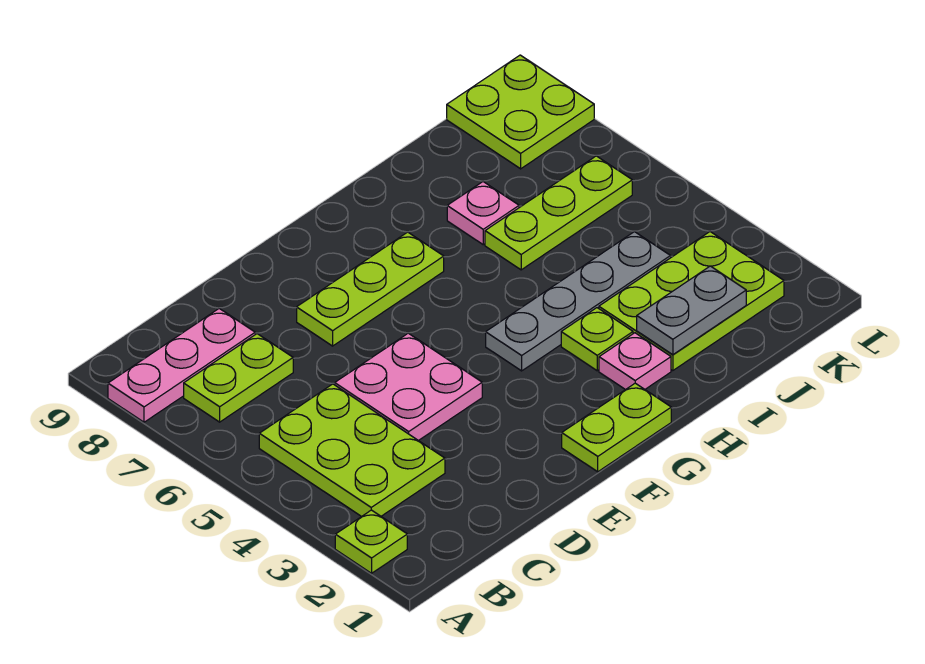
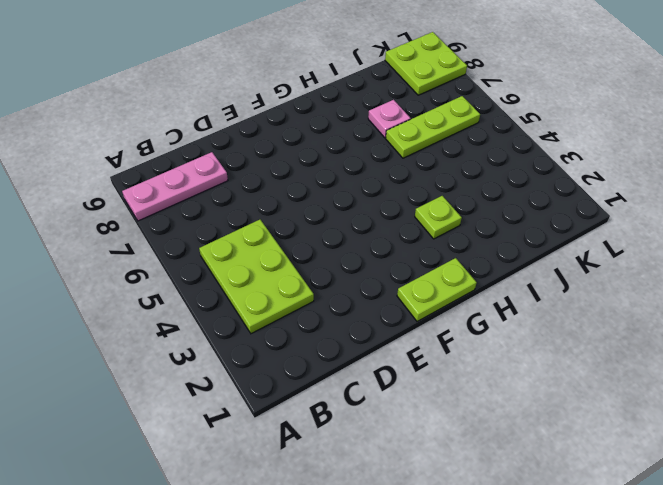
none -> lime plate A2 level 1
none -> lime plate B7:C7 level 1
none -> pink plate D4:E5 level 1

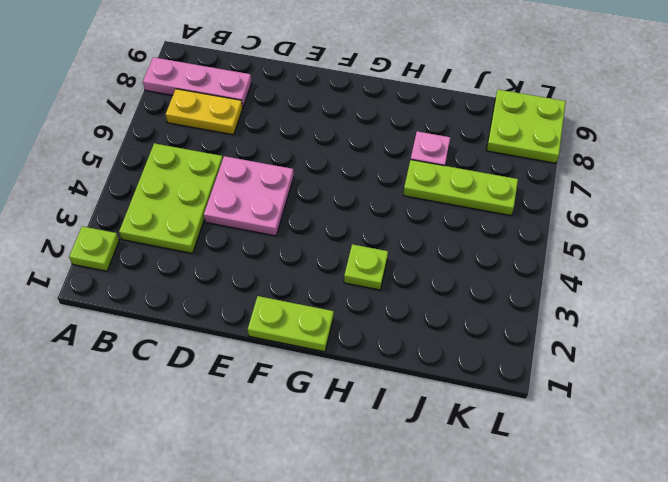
yellow plate B7:C7 level 1 -> lime plate B7:C7 level 1
none -> lime plate E7:G7 level 1
none -> grey plate G4:J4 level 1
none -> pink plate H2 level 1

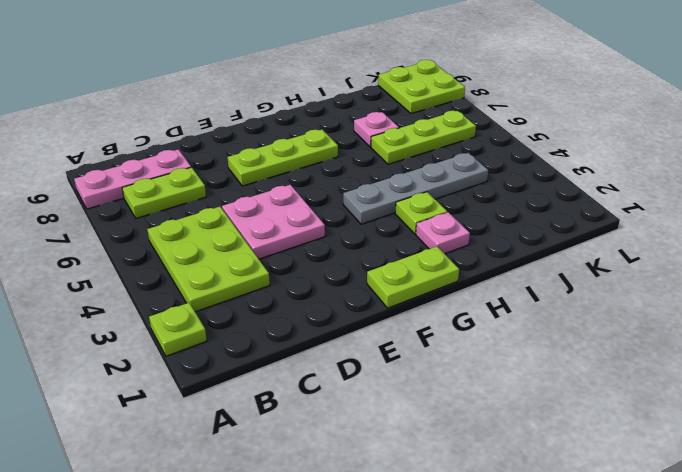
none -> lime plate I2:K3 level 1
none -> grey plate I2:J2 level 2

